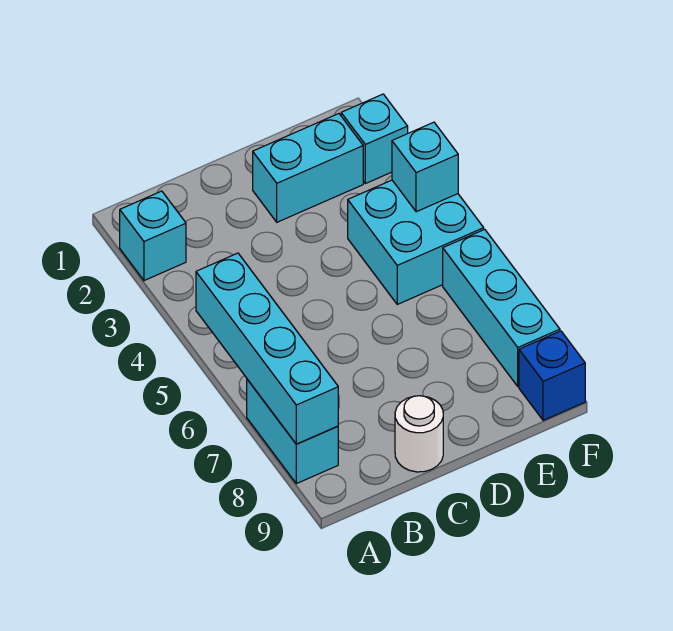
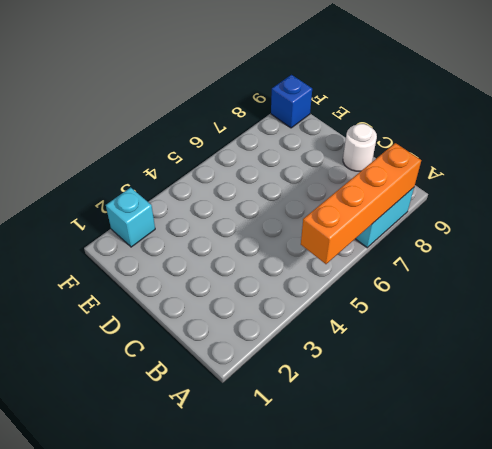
orange brick A5:A8 level 2 -> cyan brick A5:A8 level 2
none -> cyan brick A2 level 1
none -> cyan brick D2:E2 level 1

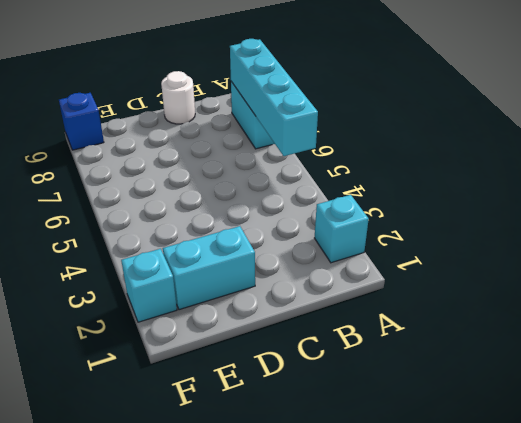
none -> cyan brick E4:F5 level 1
none -> cyan brick F6:F8 level 1

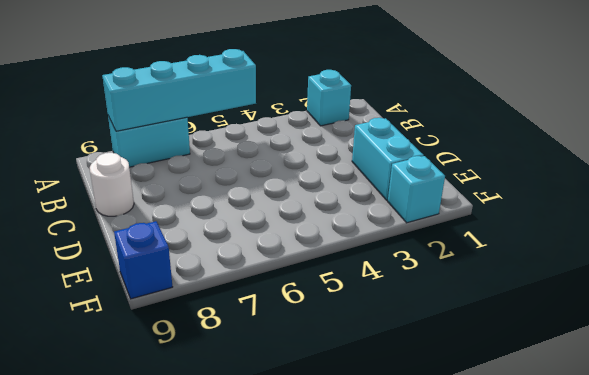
none -> cyan brick E4:F5 level 1
none -> cyan brick F6:F8 level 1

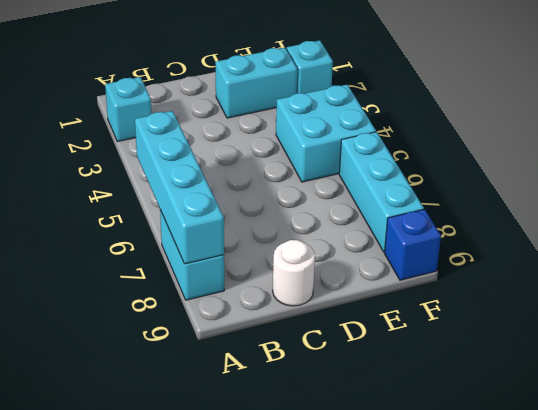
none -> cyan brick F4 level 2

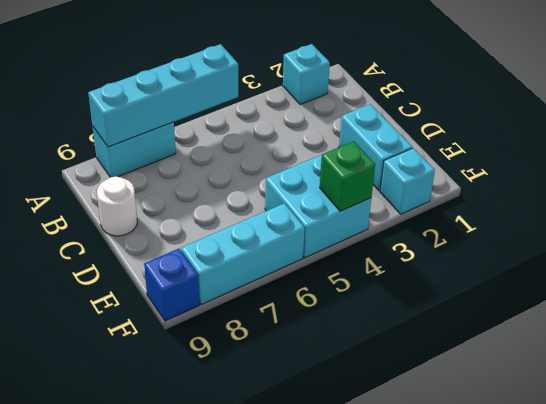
green brick F4 level 2 -> cyan brick F4 level 2

